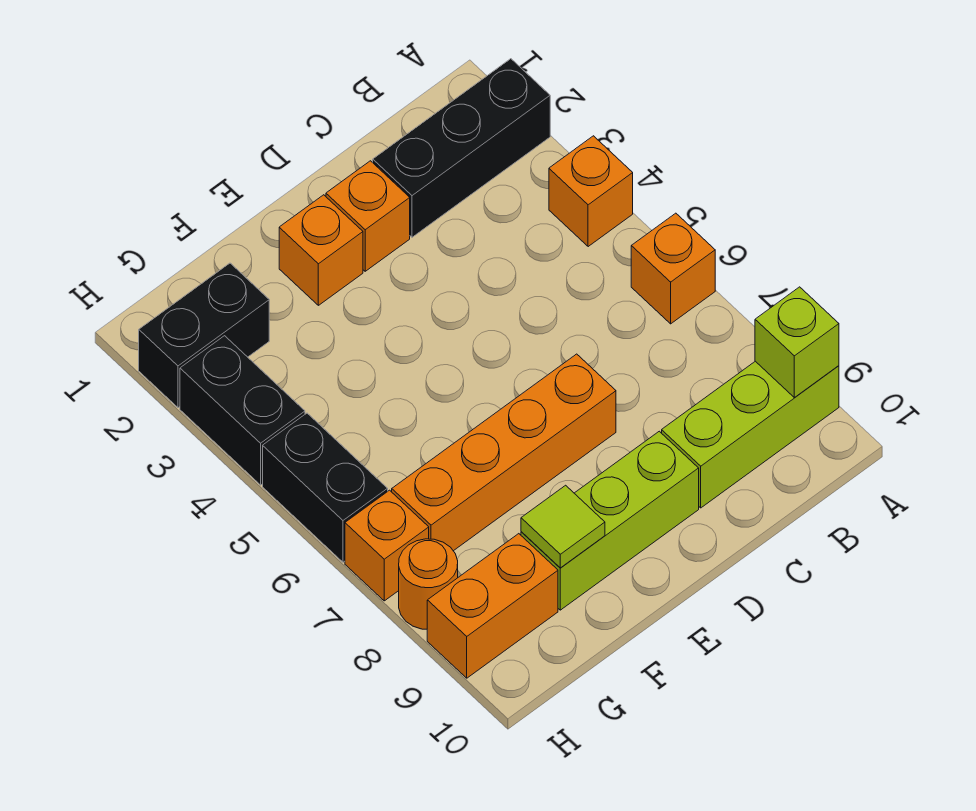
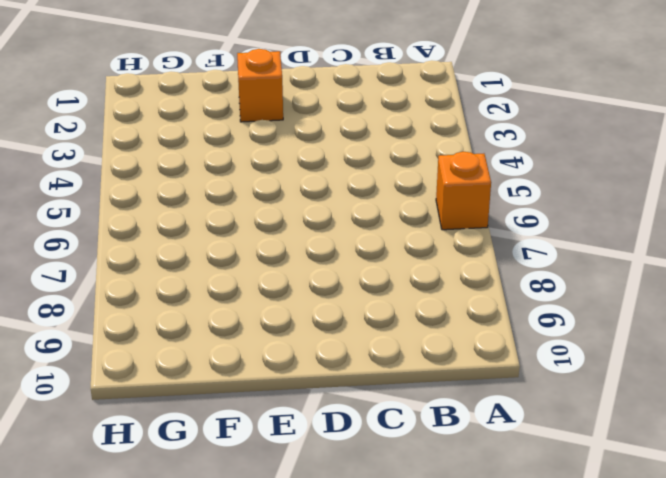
none -> black brick A2:C2 level 1
none -> orange brick A4 level 1
none -> lime brick A9:C9 level 1

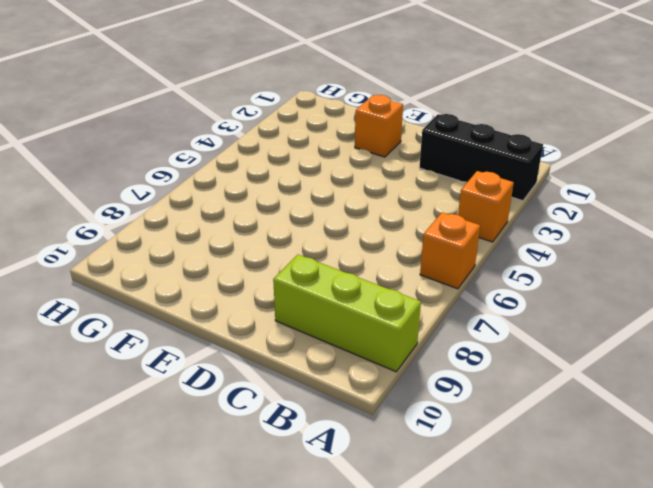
none -> orange brick D2 level 1
none -> orange brick D7:G7 level 1
none -> lime brick D9:F9 level 1

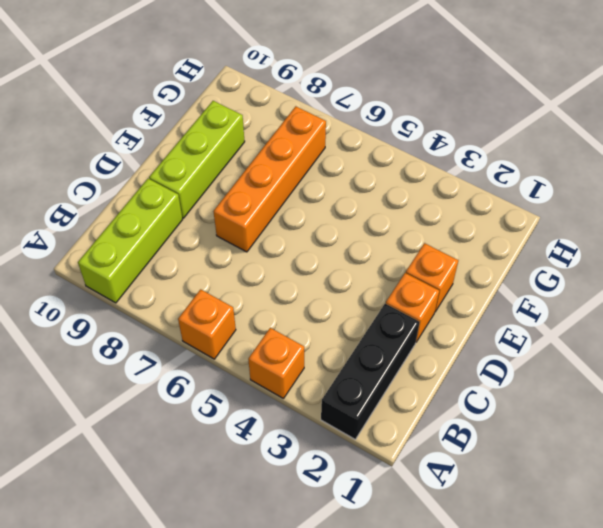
none -> black brick G2:H2 level 1
none -> orange brick G9:H9 level 1
none -> black brick H3:H4 level 1

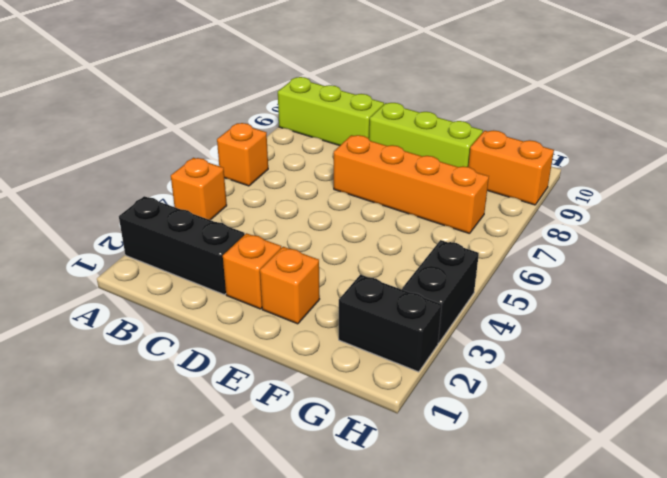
none -> black brick H5:H6 level 1
none -> orange brick H7 level 1
none -> orange round brick H8 level 1

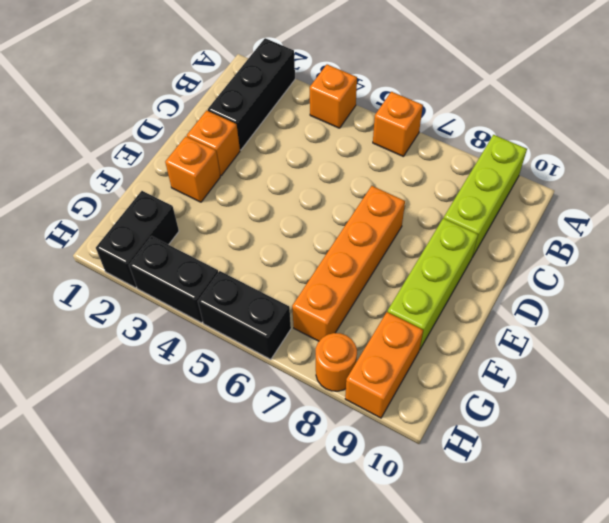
none -> orange brick H7 level 1
none -> lime brick A9 level 2
none -> lime tile F9 level 2

